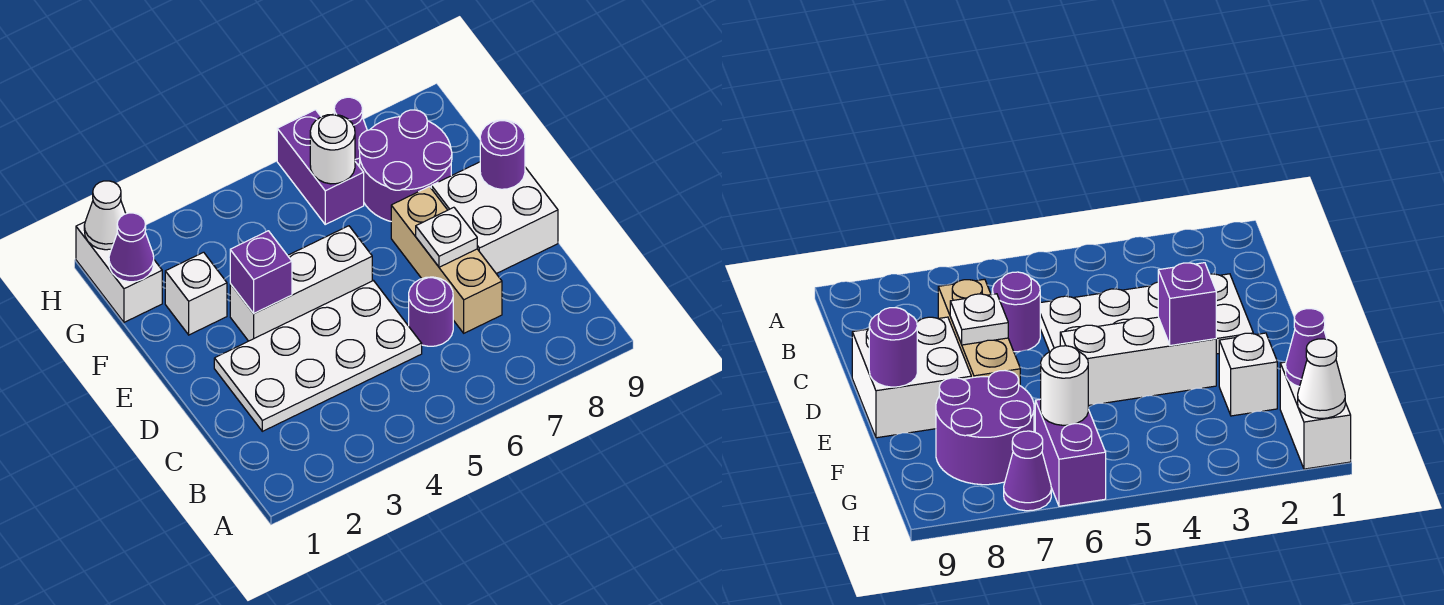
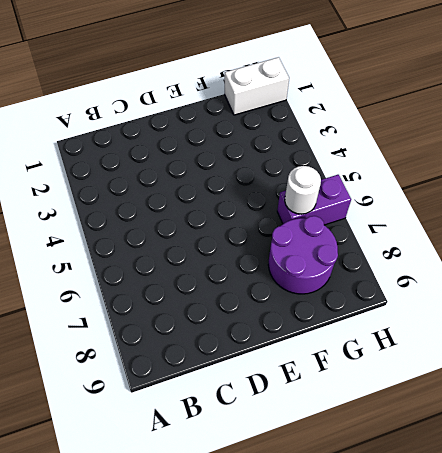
none -> white plate C2:D5 level 1
none -> purple round brick C6 level 1
none -> tan brick C7:E7 level 1

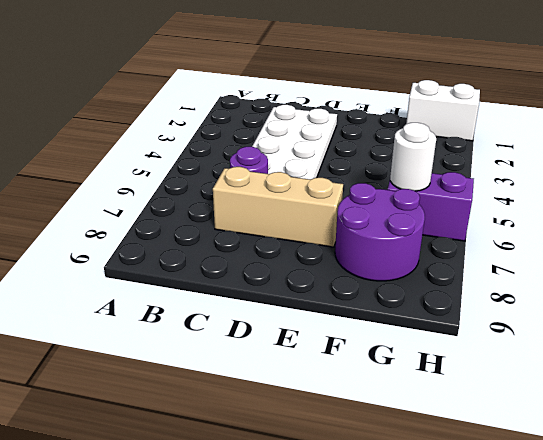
none -> white brick D8:E9 level 1
none -> white brick E3:E5 level 1
none -> white brick F2 level 1

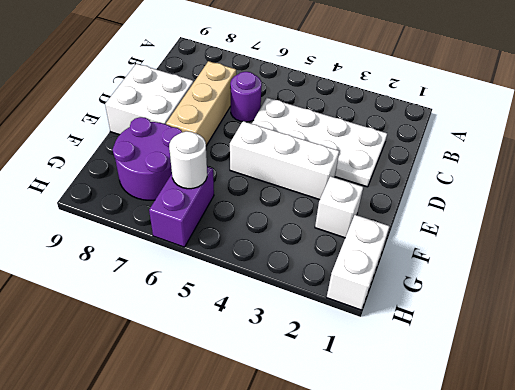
none -> purple cone H7 level 1
none -> white plate D7 level 2
none -> purple brick E3 level 2

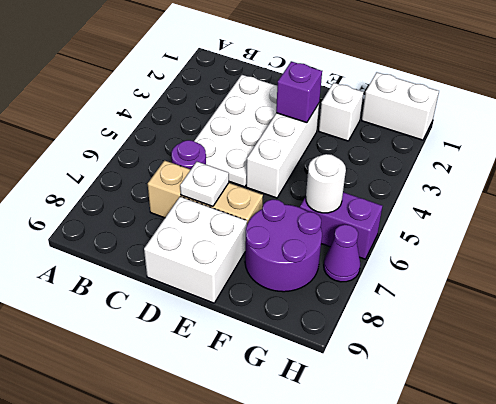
none -> purple round brick E9 level 2
none -> purple cone G1 level 2
none -> white cone H1 level 2

